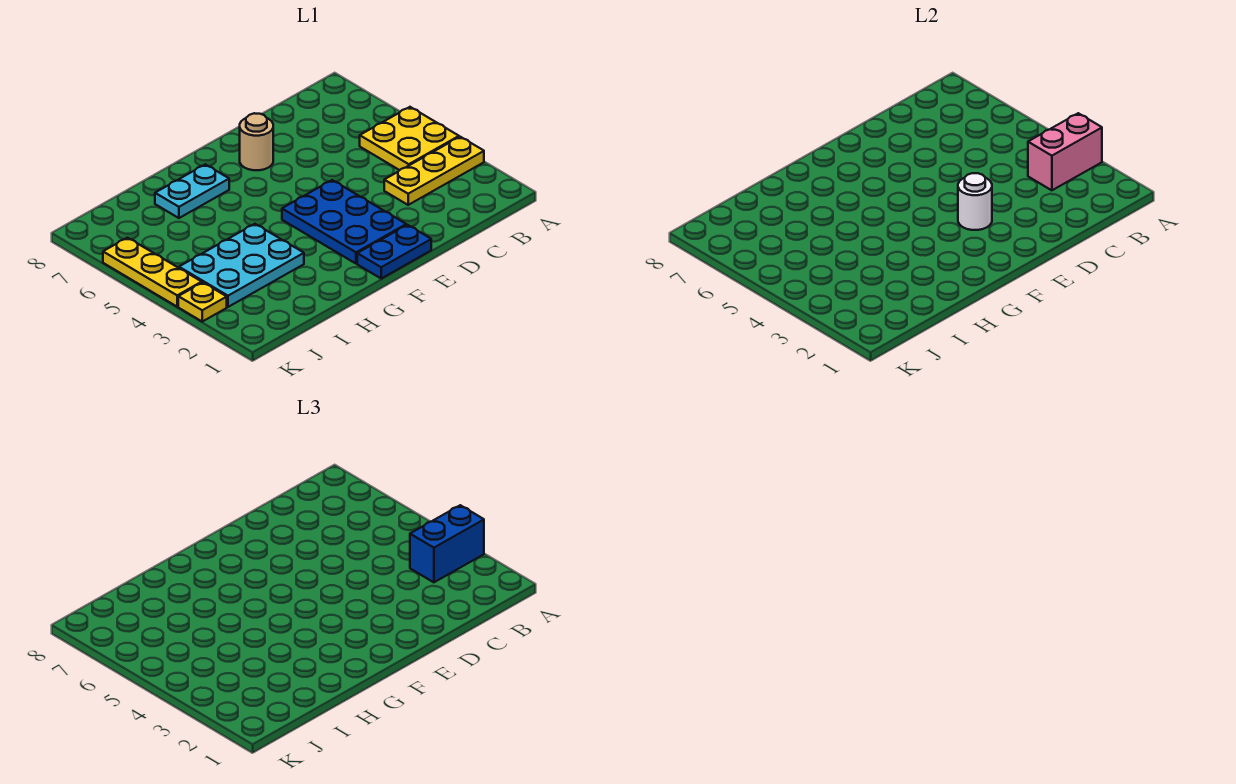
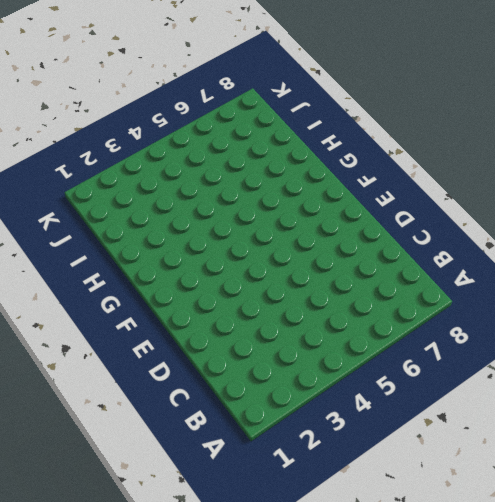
none -> yellow plate A3:C3 level 1
none -> yellow plate A4:B5 level 1
none -> blue plate E1:F1 level 1

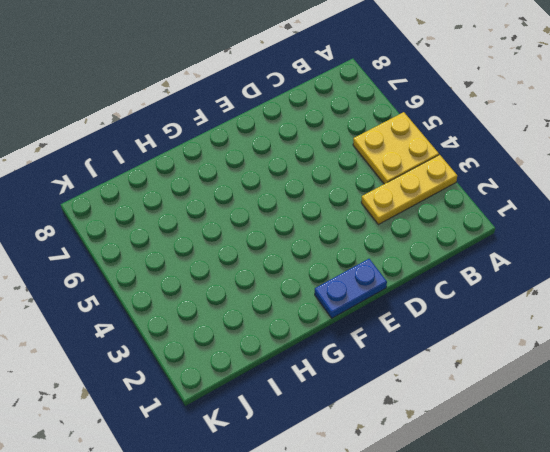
none -> blue plate E2:F4 level 1
none -> tan round brick E7 level 1
none -> cyan plate G7:H7 level 1

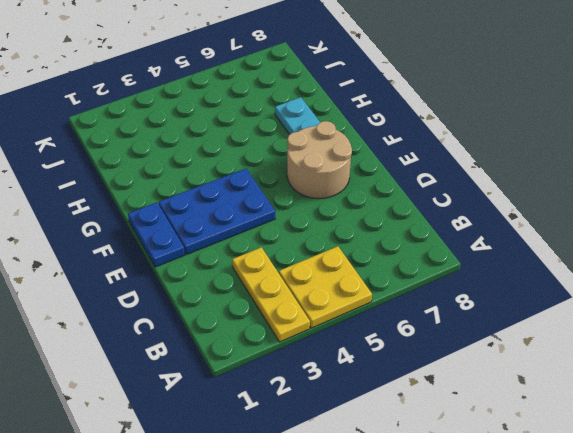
tan round brick E6:F7 level 1 -> tan round brick E7 level 1
none -> cyan plate H3:J4 level 1
none -> yellow plate K3 level 1
none -> yellow plate K4:K6 level 1

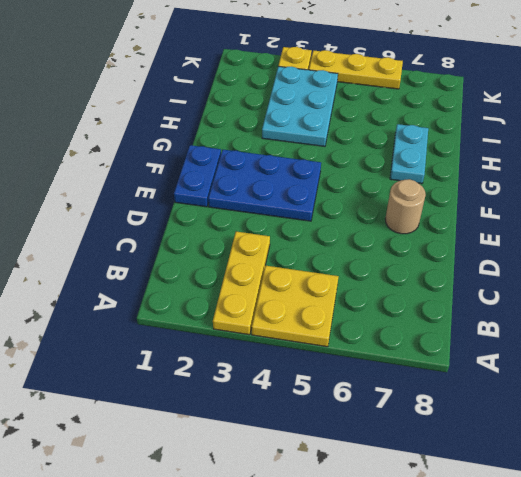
none -> pink brick A3:B3 level 2
none -> white round brick E3 level 2
none -> blue brick A3:B3 level 3

